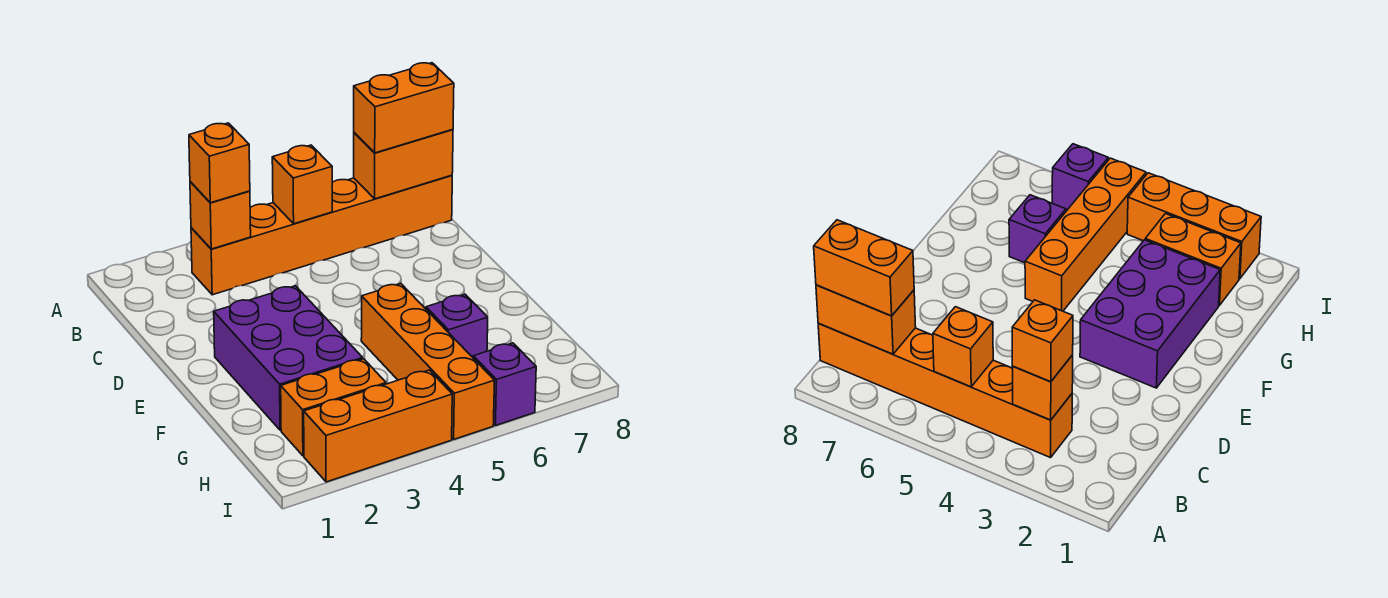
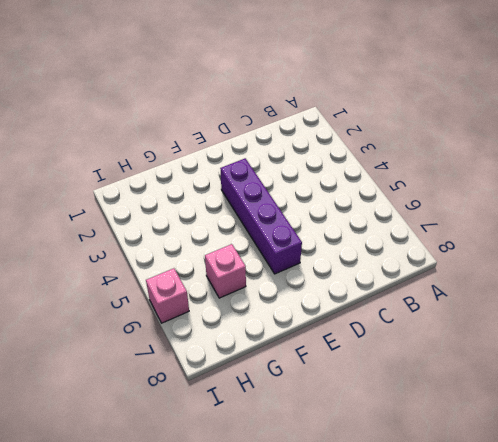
purple brick E3:E6 level 1 -> purple brick E2:G3 level 1
pink brick G6 level 1 -> purple brick G6 level 1
pink brick I6 level 1 -> purple brick I6 level 1
none -> orange brick B3:B8 level 1
none -> orange brick F5:I5 level 1
none -> orange brick H2:H3 level 1

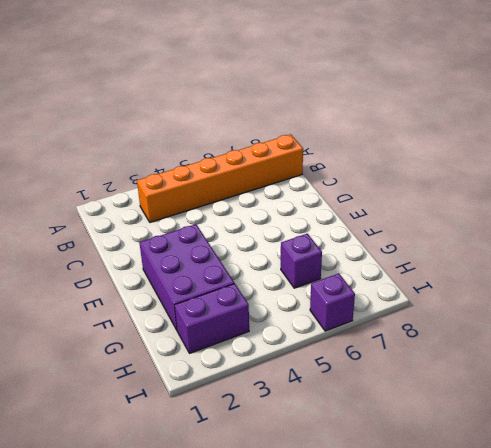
purple brick H2:H3 level 1 -> orange brick H2:H3 level 1
none -> orange brick F5:I5 level 1
none -> orange brick I2:I4 level 1
none -> orange brick B3 level 2

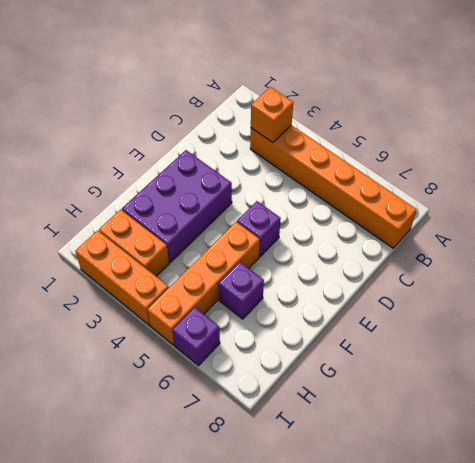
purple brick E5 level 1 -> none
none -> orange brick B5 level 2
none -> orange brick B7:B8 level 2
none -> orange brick B3 level 3

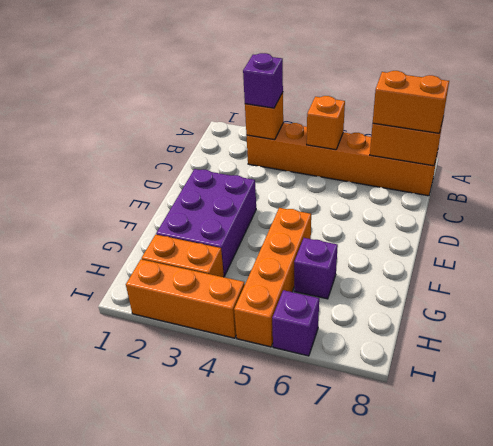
purple brick B3 level 3 -> orange brick B3 level 3

